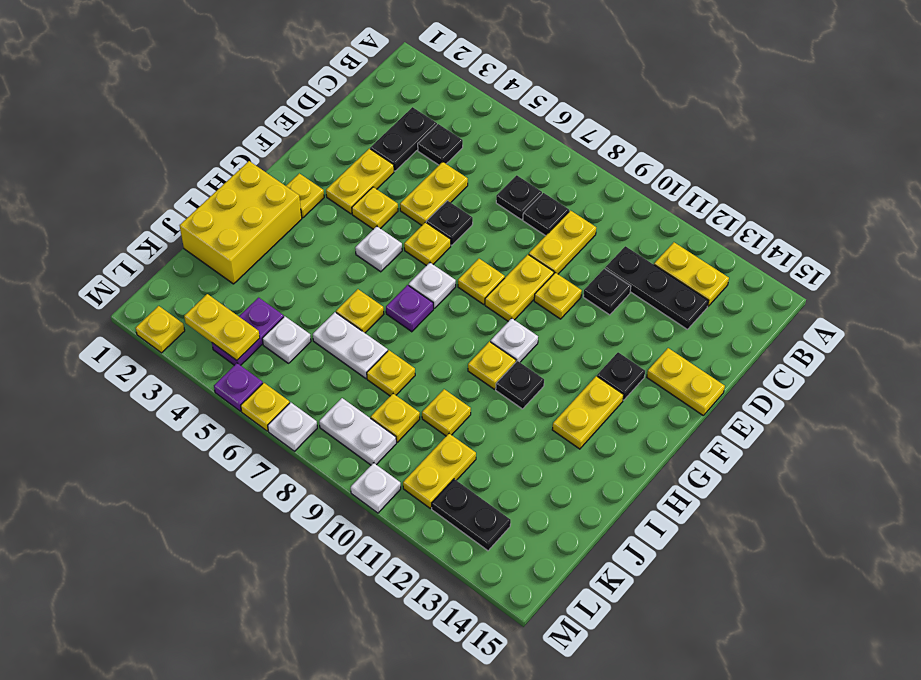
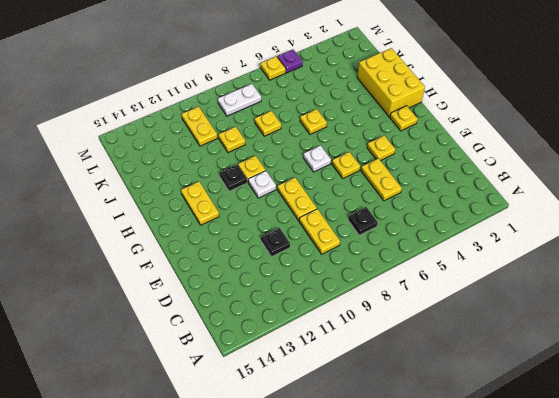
none -> yellow plate B12:B13 level 1
none -> black plate C3:D3 level 1
none -> black plate C4 level 1
none -> black plate C8 level 1

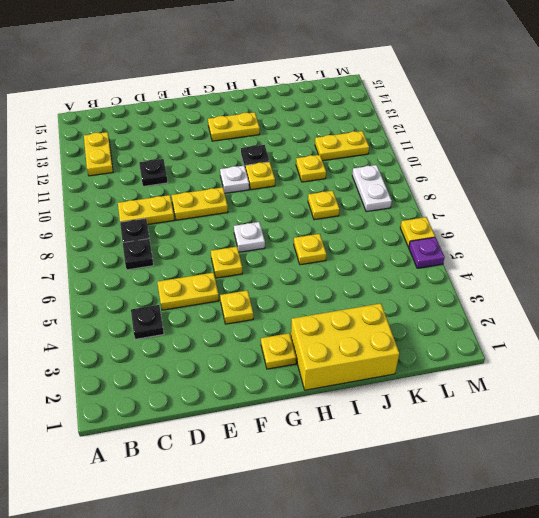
none -> black plate C3:D3 level 1
none -> black plate C11:C13 level 1
none -> yellow plate E3:F3 level 1
none -> black plate E6 level 1

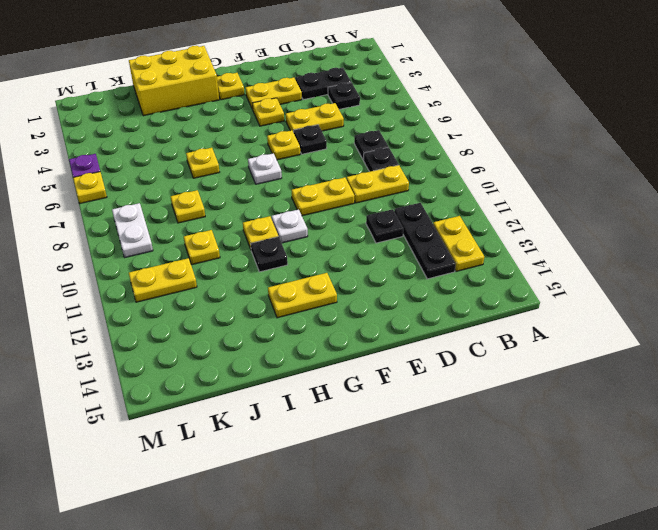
none -> yellow plate E10 level 1
none -> yellow plate E14:E15 level 1
none -> yellow plate F8 level 1
none -> black plate F13 level 1

